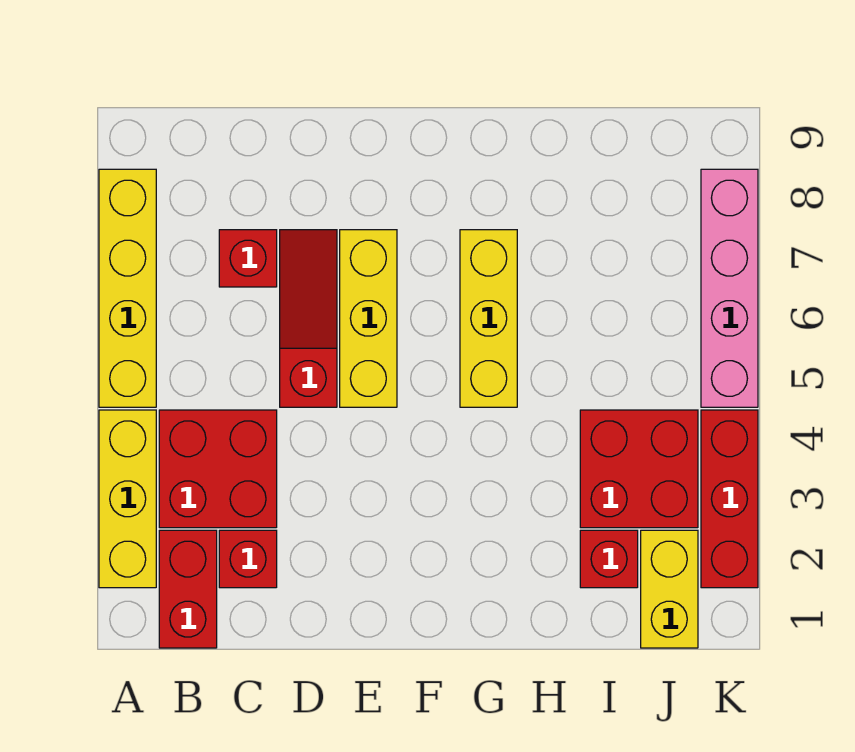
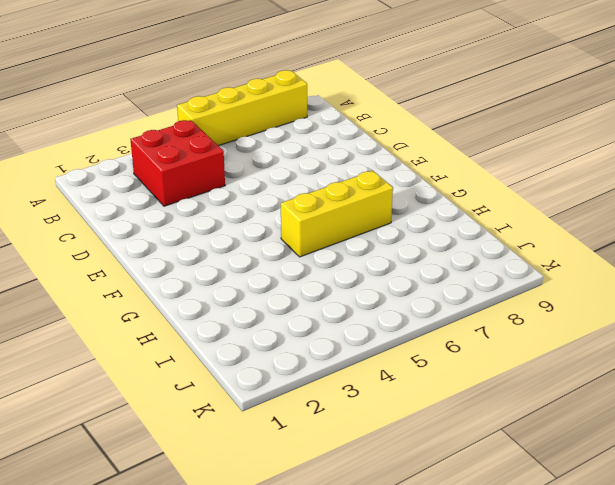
none -> yellow brick A2:A4 level 1
none -> red brick B1:B2 level 1
none -> red brick C2 level 1

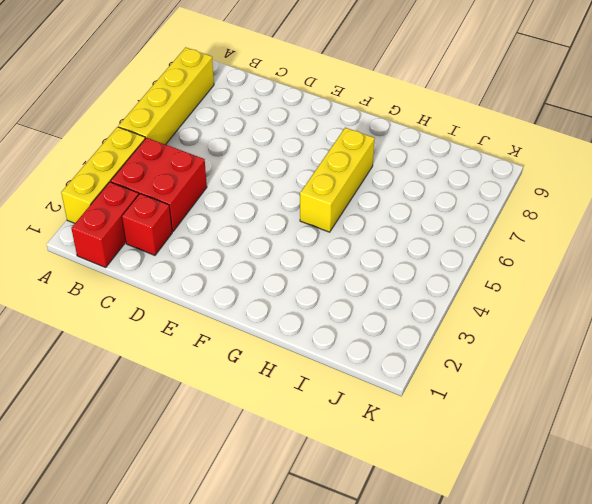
none -> red brick C7 level 1
none -> red slope D5:D7 level 1 top 5
none -> yellow brick E5:E7 level 1

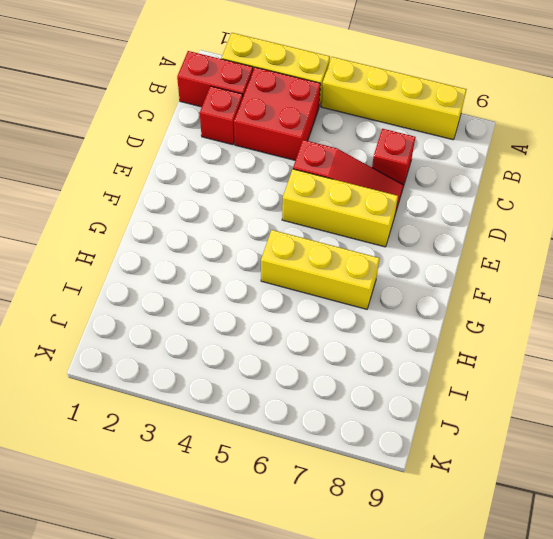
none -> red brick I2 level 1
none -> red brick I3:J4 level 1
none -> yellow brick J1:J2 level 1

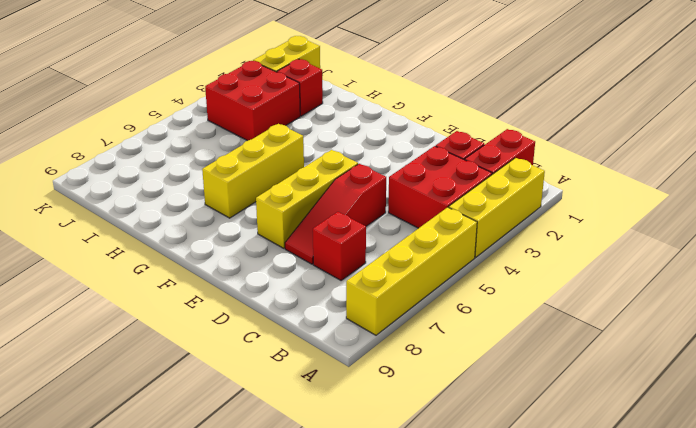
none -> red brick K2:K4 level 1
none -> pink brick K5:K8 level 1

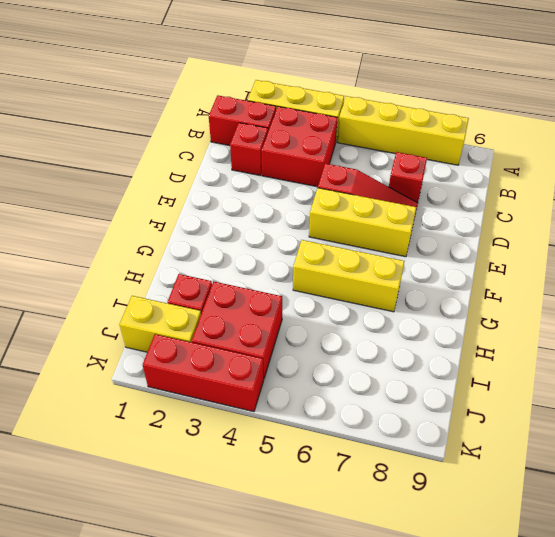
none -> pink brick K5:K8 level 1

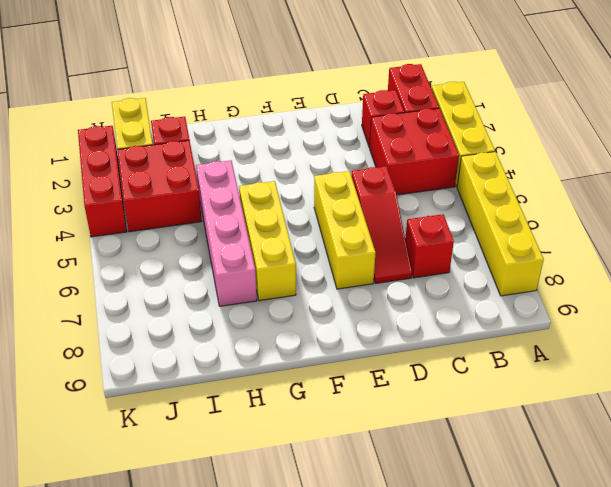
pink brick H4:H7 level 1 -> pink brick K5:K8 level 1

